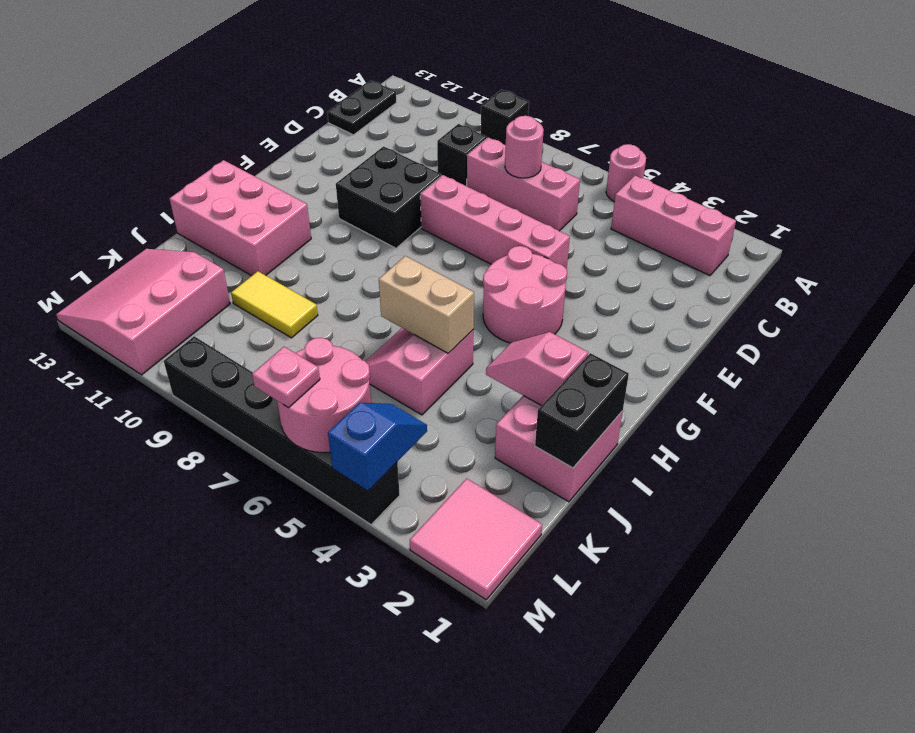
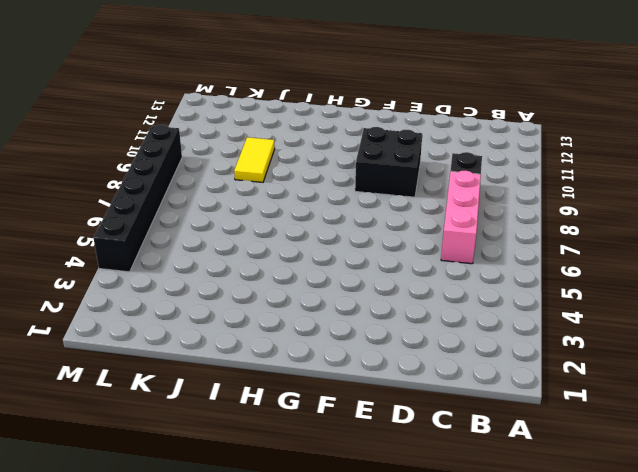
none -> pink round brick A5 level 1
none -> black brick A9 level 1
none -> pink brick B2:B4 level 1

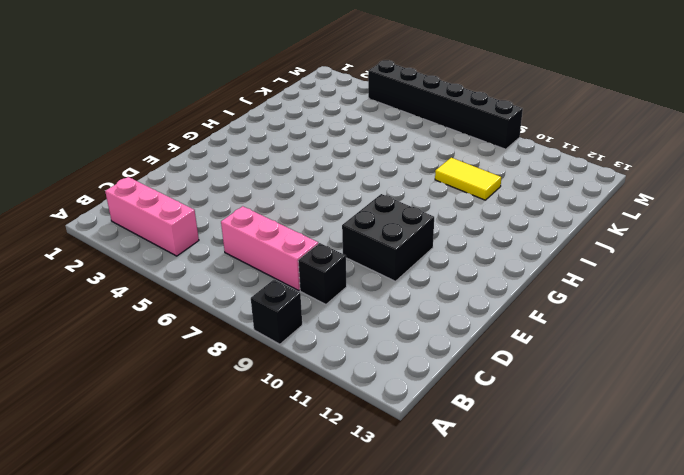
none -> pink round brick A5 level 1
none -> black plate B13:C13 level 1
none -> pink brick E5:E8 level 1

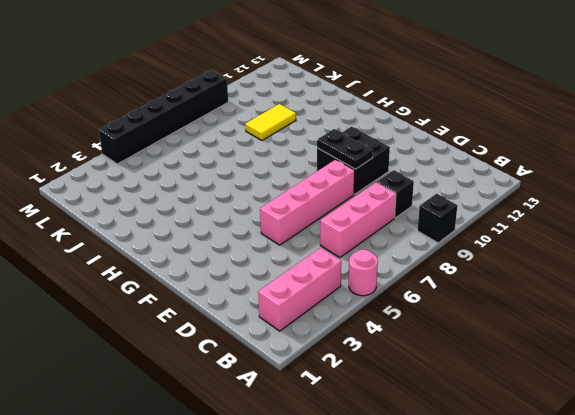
black plate E9:F9 level 2 -> black plate B13:C13 level 1
none -> pink round brick F4:G5 level 1
none -> pink brick H11:I13 level 1
none -> pink brick I1:J2 level 1

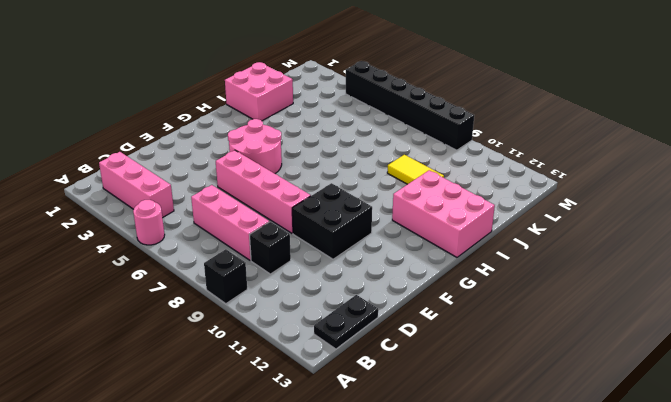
none -> pink slope I5:J6 level 1 top 5
none -> pink slope K11:M13 level 1 top 11
none -> pink tile L1:M2 level 1

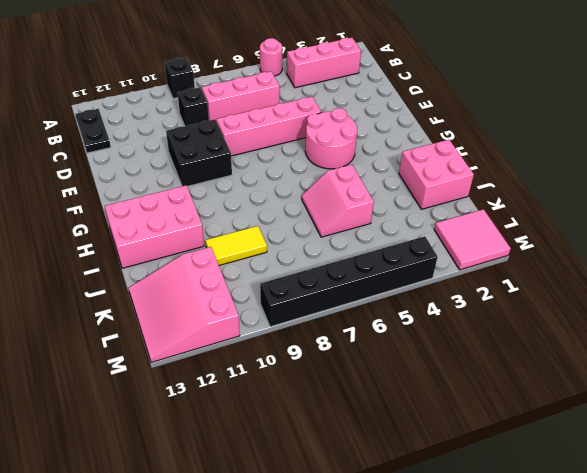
none -> pink round brick C7 level 2
none -> black brick I1:J1 level 2
none -> pink slope I2:I3 level 2 top 2

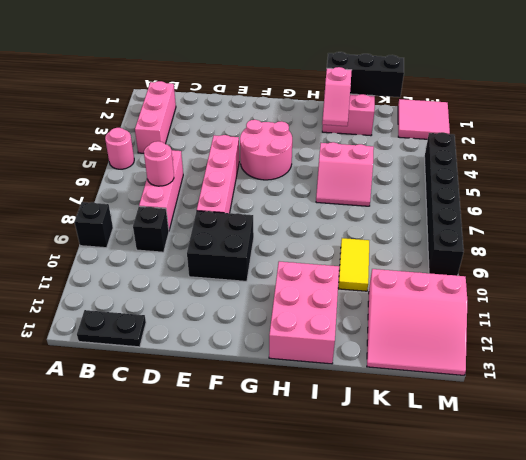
black brick I1:K1 level 2 -> black brick I1:J1 level 2
none -> tan brick I5:I6 level 2
none -> blue slope L4:M4 level 2 top M
none -> pink round brick L5:M6 level 2

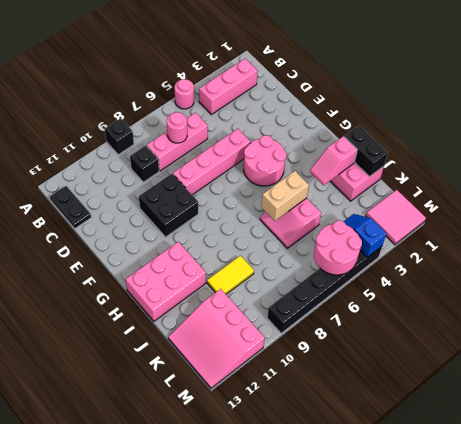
none -> pink plate M6 level 3

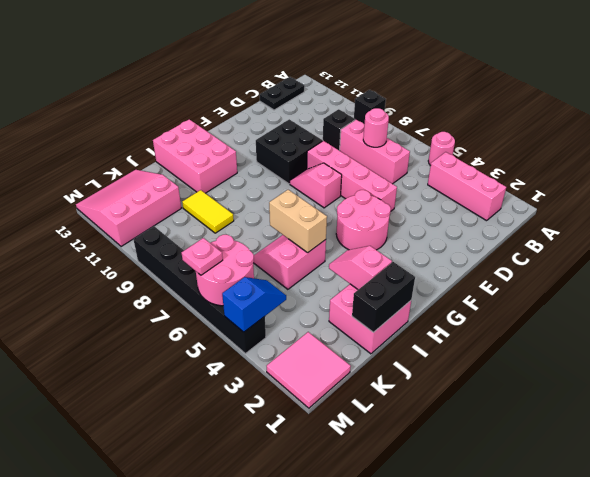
pink slope F7:F8 level 1 top 7 -> none

